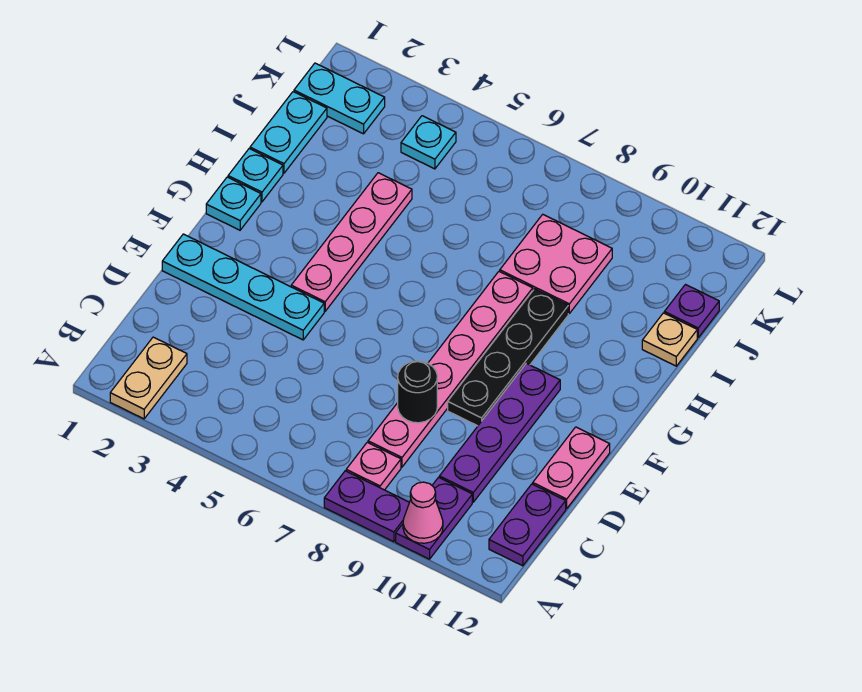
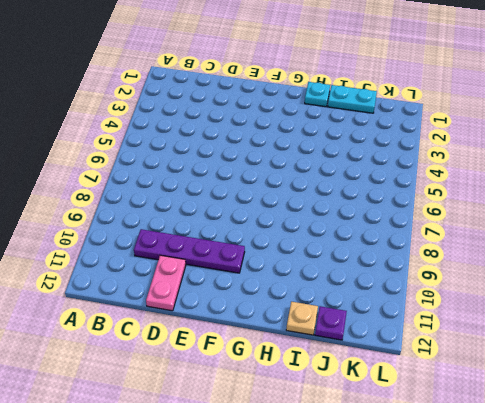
pink plate D11:D12 level 1 -> pink plate D12:E12 level 1
none -> tan plate A2:B2 level 1
none -> purple plate A8:A9 level 1
none -> purple plate A10:B10 level 1

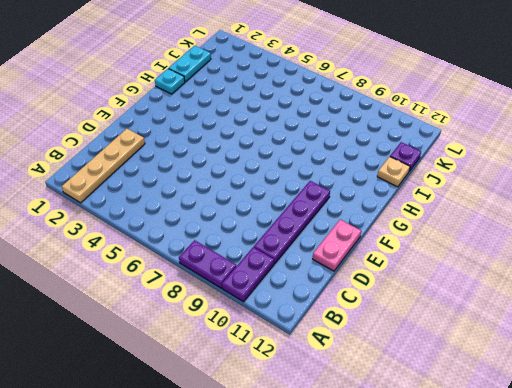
tan plate A2:D2 level 1 -> tan plate A2:B2 level 1
none -> pink plate B8 level 1
none -> purple plate B12:C12 level 1
none -> pink plate C8:H8 level 1

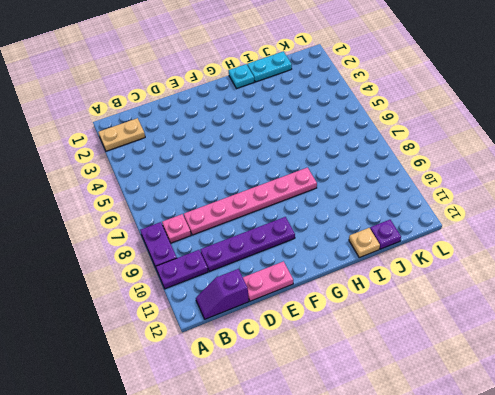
purple slope B12:C12 level 1 top C -> purple plate B12:C12 level 1
none -> cyan plate E1:E4 level 1
none -> black plate E9:H9 level 1
none -> pink plate F4:I4 level 1

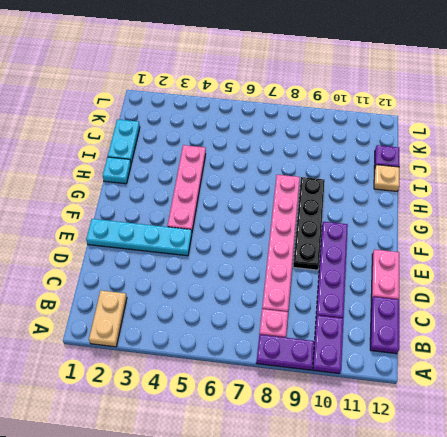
none -> cyan plate G1 level 1
none -> pink plate I8:J9 level 1
none -> cyan plate K1:K2 level 1

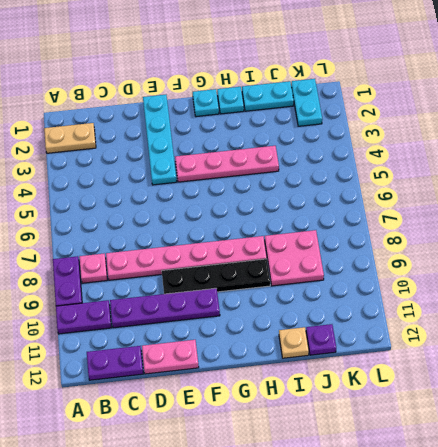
none -> cyan plate K4 level 1
none -> pink cone A10 level 2
none -> black round brick D8 level 2

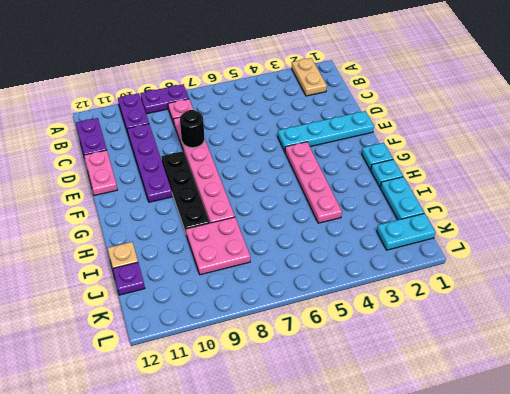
none -> cyan plate K4 level 1
none -> pink cone A10 level 2

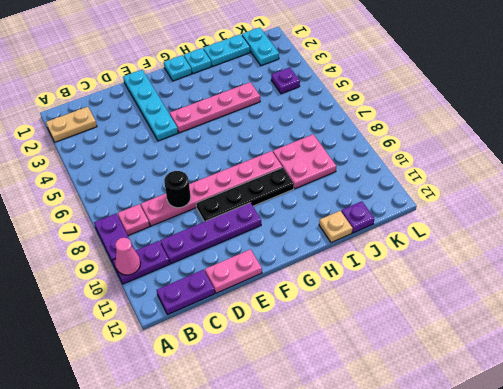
purple plate K4 level 1 -> cyan plate K4 level 1

